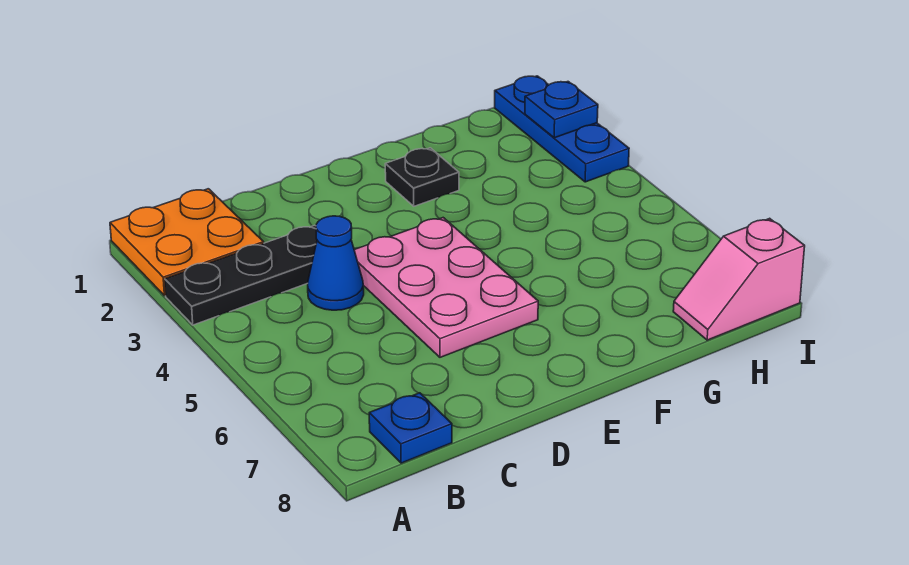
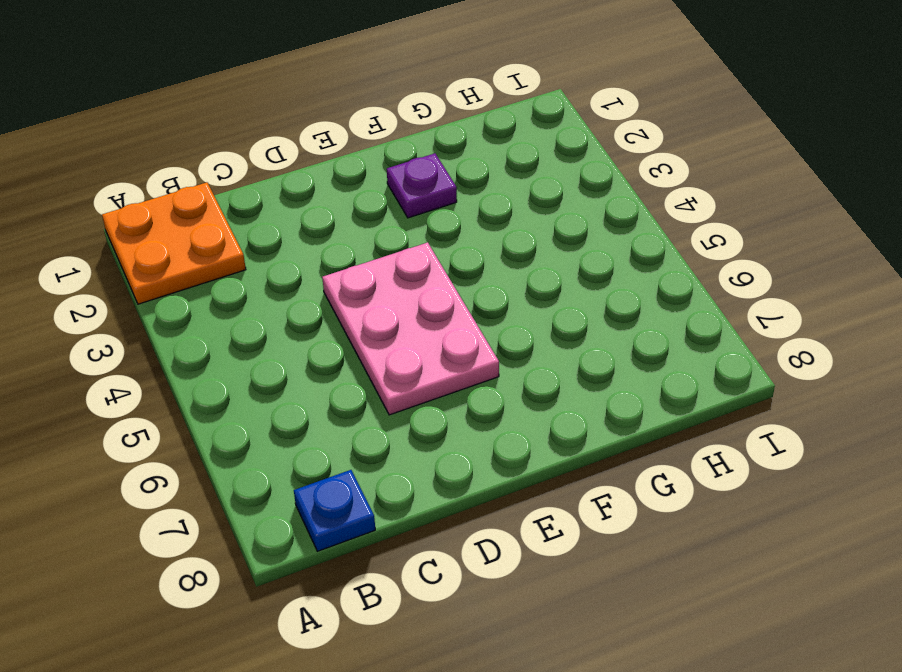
purple plate F2 level 1 -> black plate F2 level 1
none -> black plate A3:C3 level 1
none -> blue cone C4 level 1

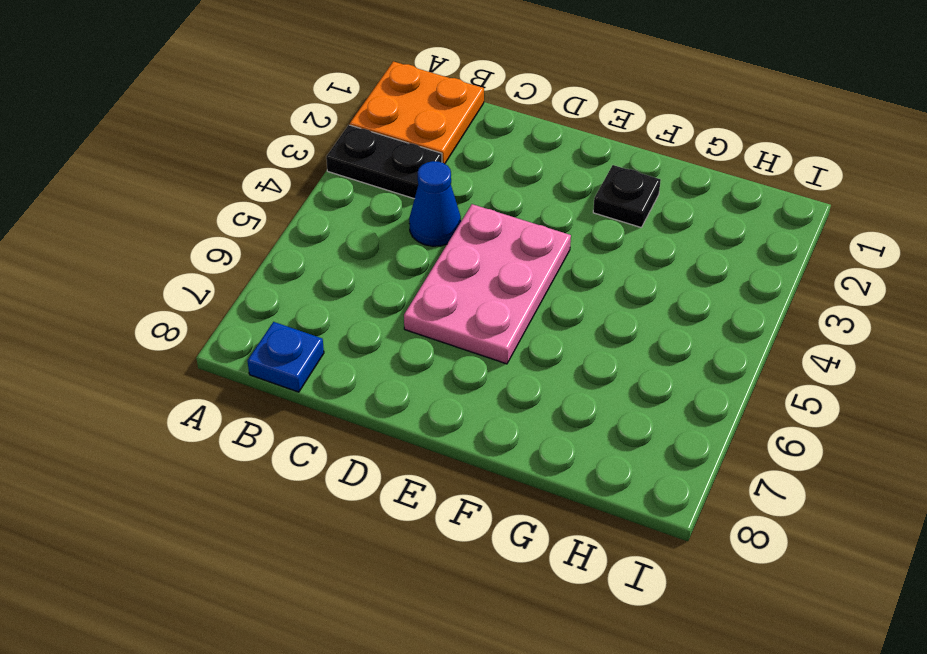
black plate A3:B3 level 1 -> black plate A3:C3 level 1
none -> pink slope H8:I8 level 1 top I
none -> blue plate I1:I3 level 1

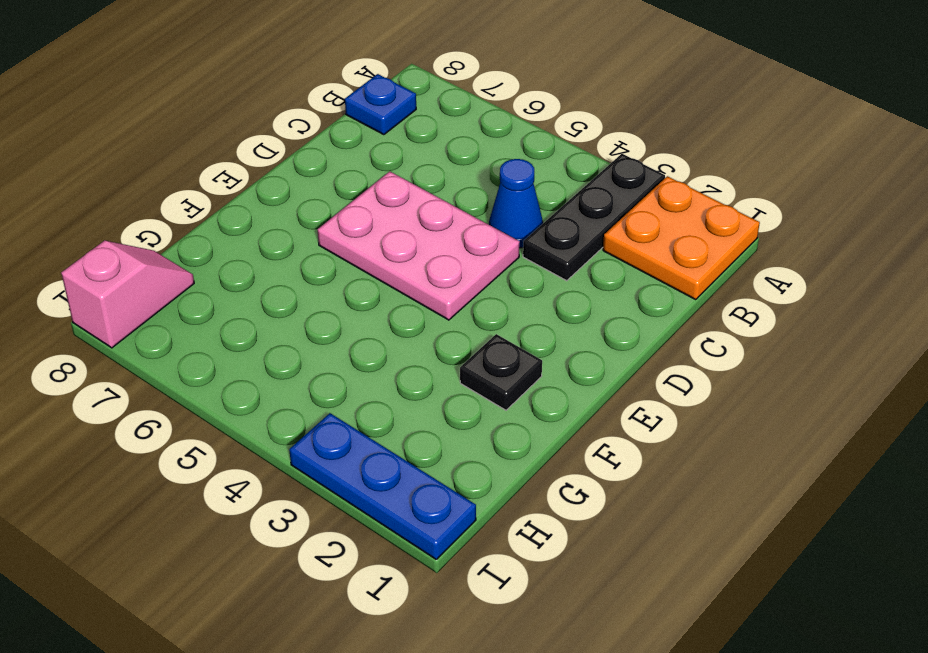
none -> blue plate I2 level 2

